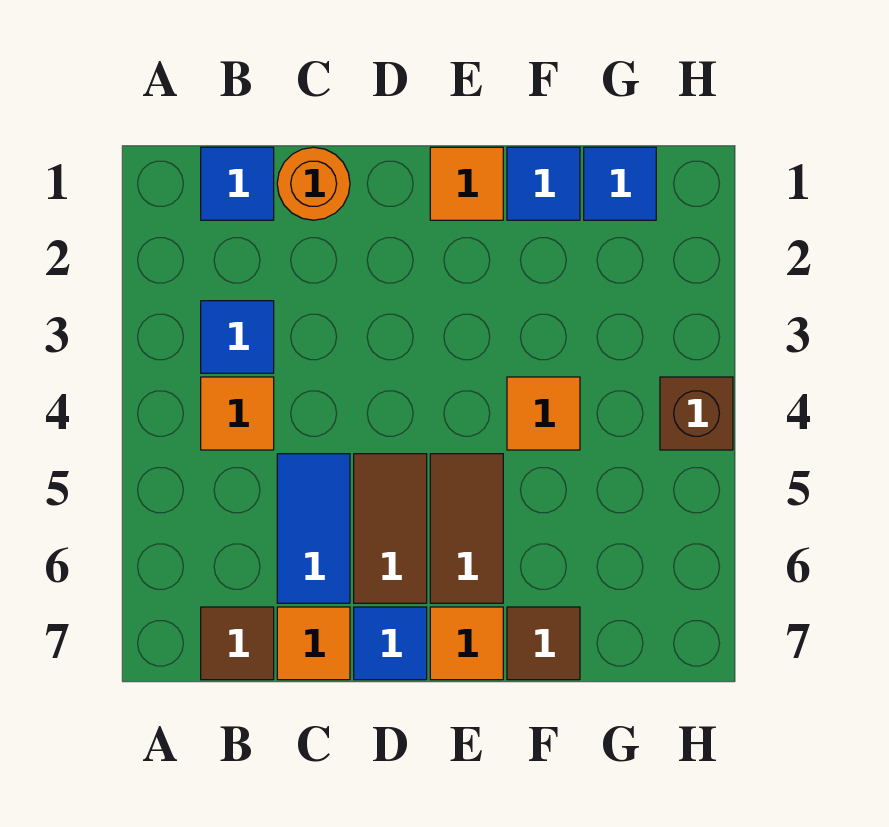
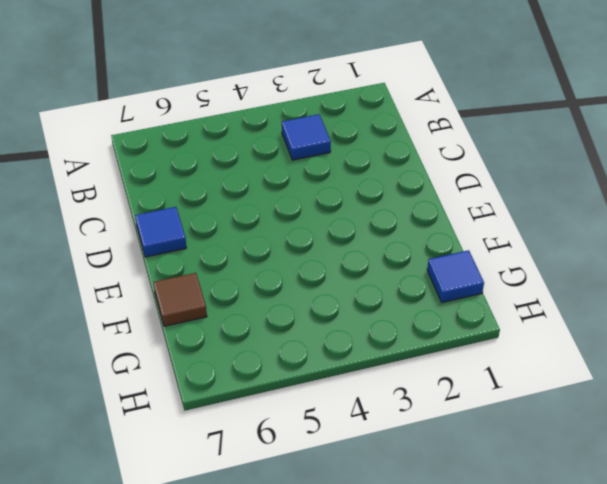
none -> blue tile B1 level 1
none -> orange tile B4 level 1
none -> brown tile B7 level 1

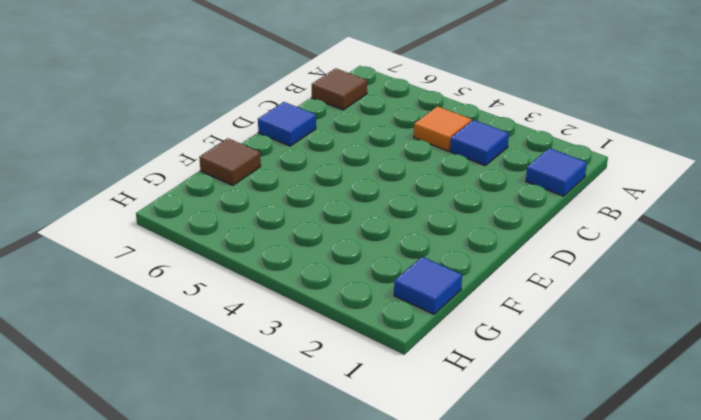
none -> orange round brick C1 level 1
none -> blue tile C5:C6 level 1
none -> orange tile C7 level 1

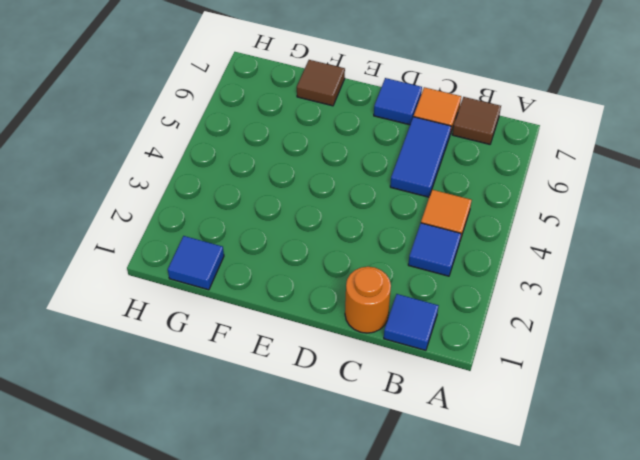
none -> brown tile D5:D6 level 1
none -> orange tile E1 level 1
none -> brown tile E5:E6 level 1

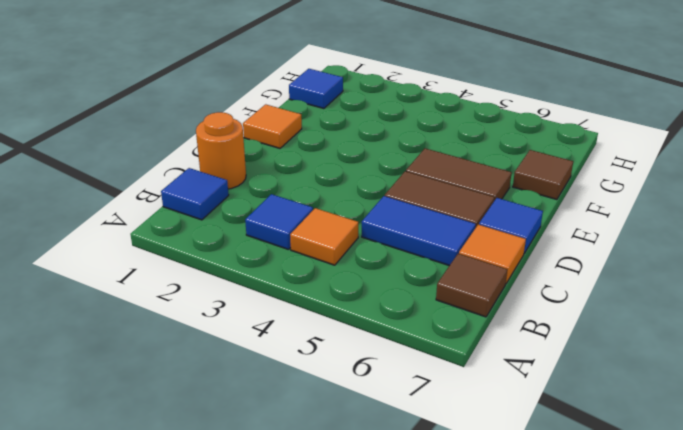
none -> orange tile E7 level 1
none -> blue tile F1 level 1
none -> orange tile F4 level 1

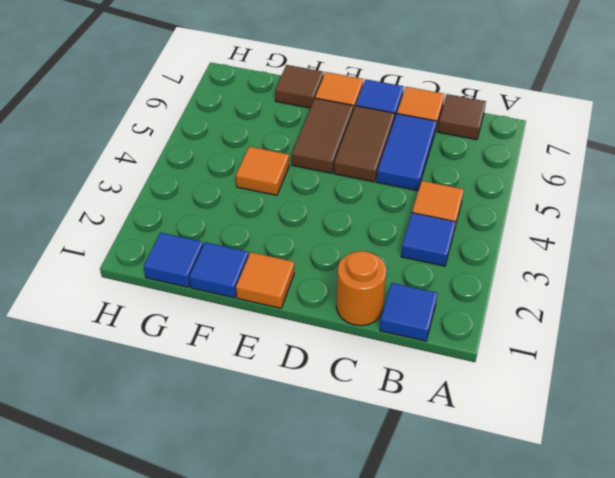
none -> brown brick H4 level 1

